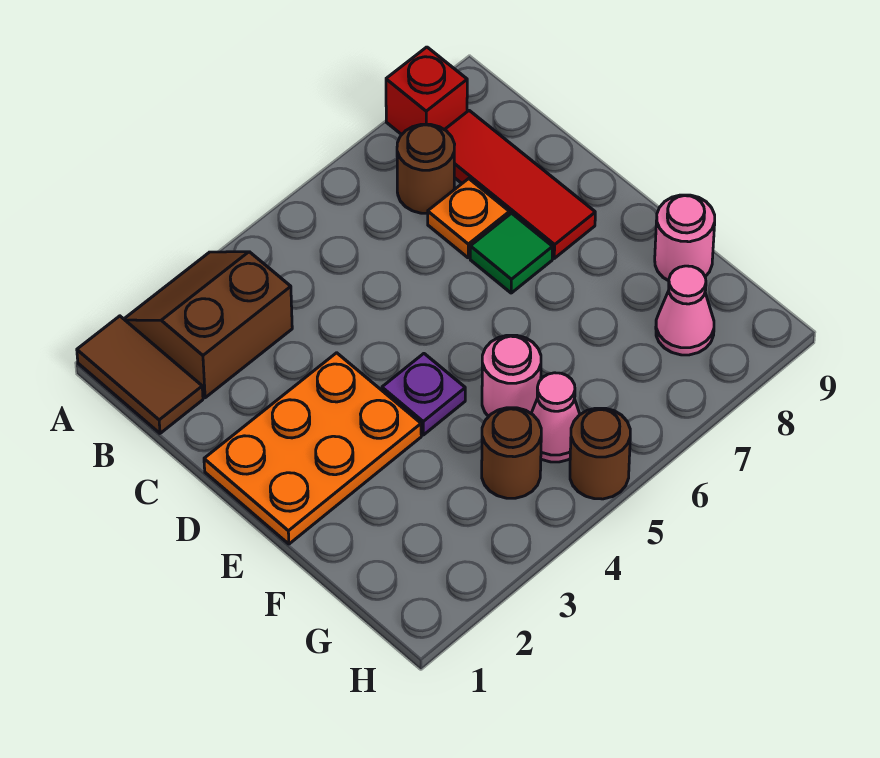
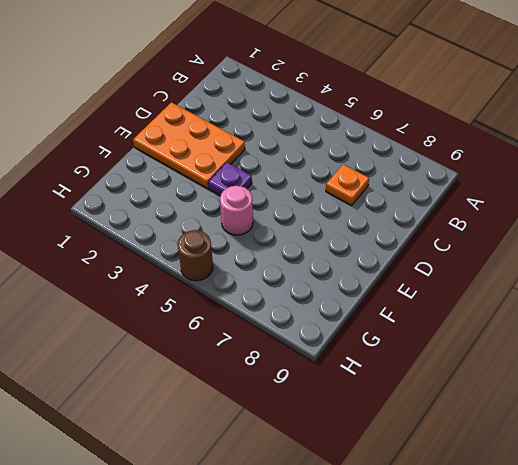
none -> brown tile A1:B1 level 1
none -> brown slope A2:B3 level 1 top B
none -> red brick A8 level 1

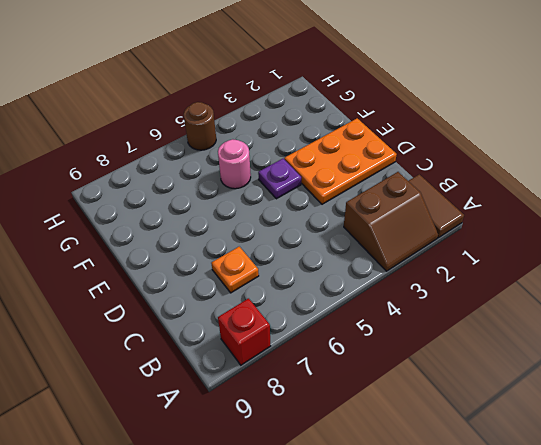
none -> brown round brick B7 level 1
none -> red tile B8:D8 level 1
none -> green tile D7 level 1

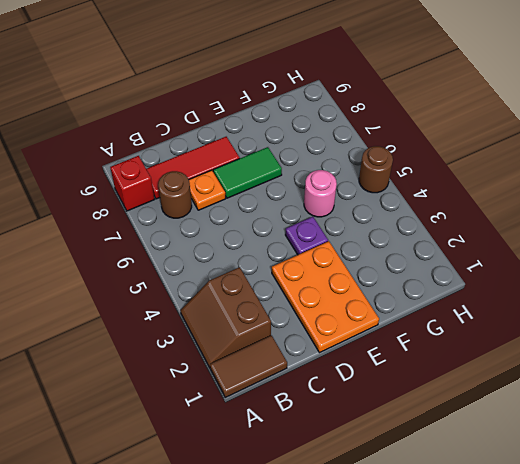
green tile D7:E7 level 1 -> green tile D7 level 1
none -> pink round brick F9 level 1
none -> brown round brick G4 level 1
none -> pink cone G5 level 1

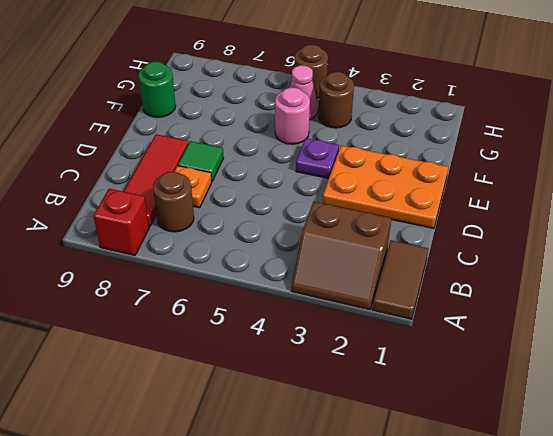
green round brick F9 level 1 -> pink round brick F9 level 1
none -> pink cone G8 level 1

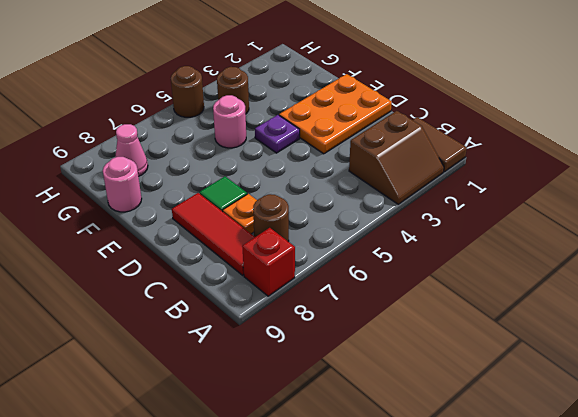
none -> pink cone G5 level 1

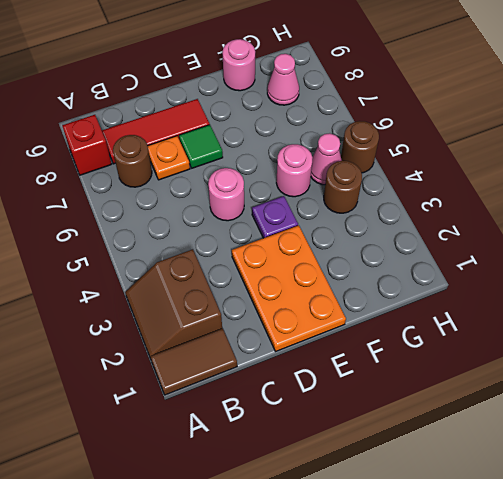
pink round brick D5 level 1 -> none

